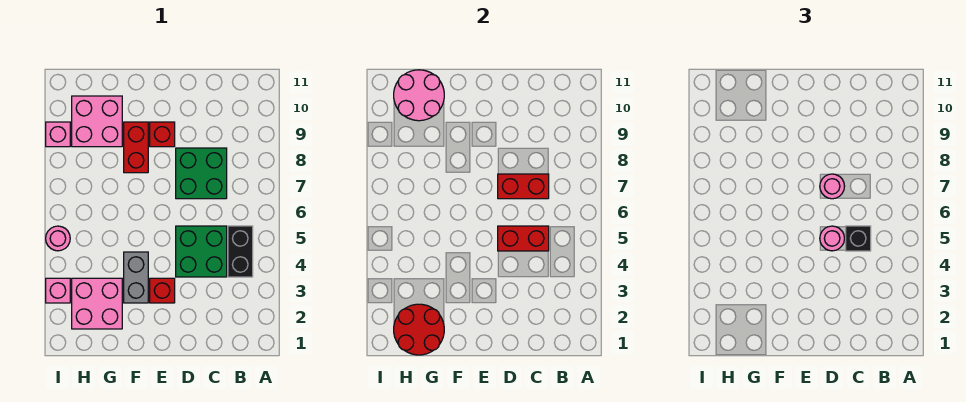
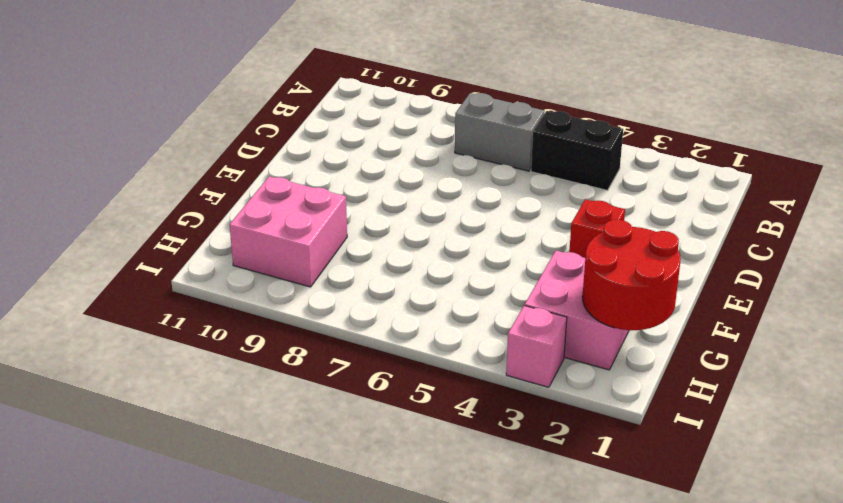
grey brick B6:B7 level 1 -> grey brick F3:F4 level 1
none -> green brick C4:D5 level 1
none -> green brick C7:D8 level 1
none -> red brick E9 level 1

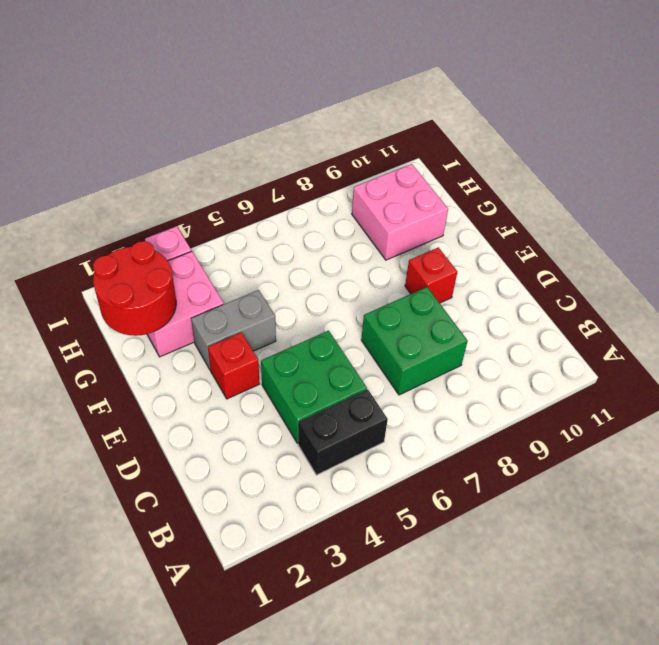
none -> red brick F8:F9 level 1
none -> pink round brick I5 level 1
none -> pink brick I9 level 1

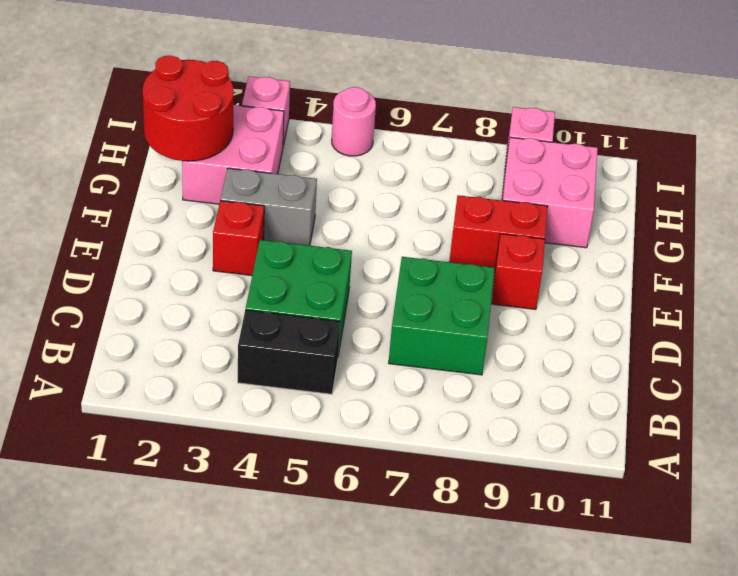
none -> red brick C5:D5 level 2
none -> red brick C7:D7 level 2
none -> pink round brick G10:H11 level 2

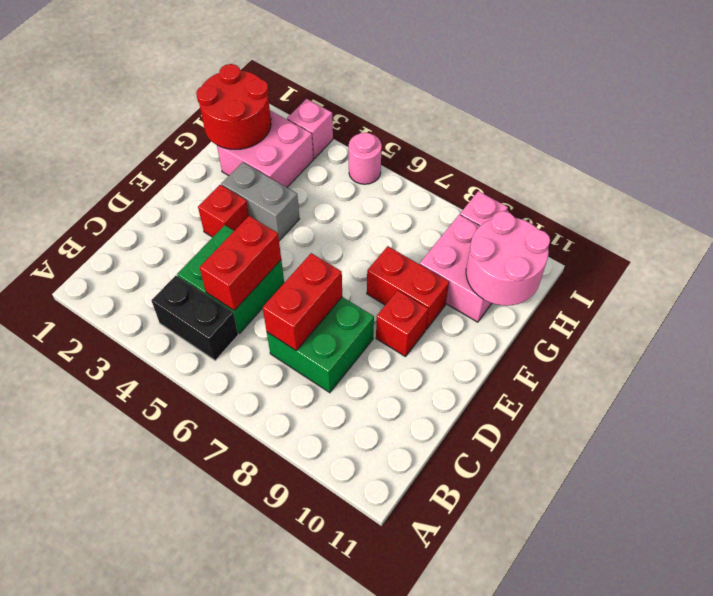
none -> black brick C5 level 3
none -> pink round brick D5 level 3
none -> pink round brick D7 level 3

